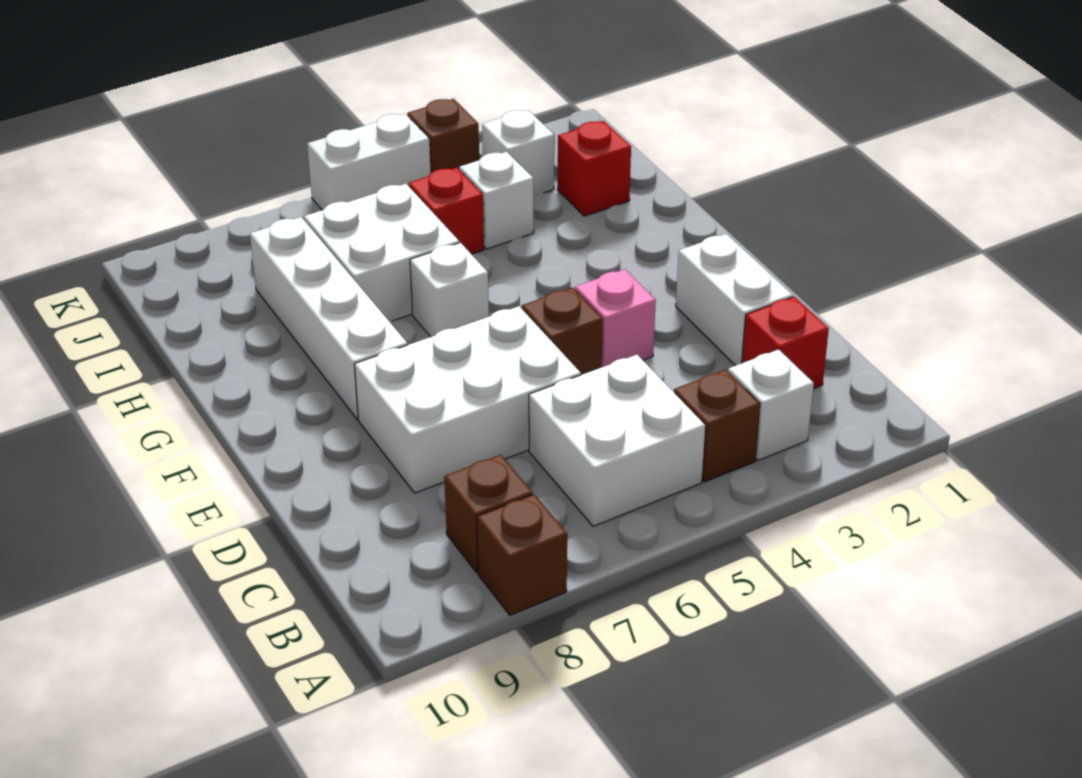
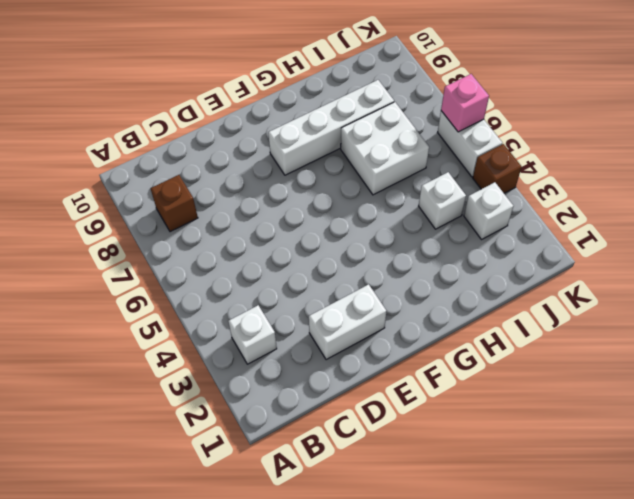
pink brick K6 level 2 -> pink brick E4 level 1
none -> brown brick A8 level 1
none -> brown brick B4 level 1
none -> white brick B5:C6 level 1

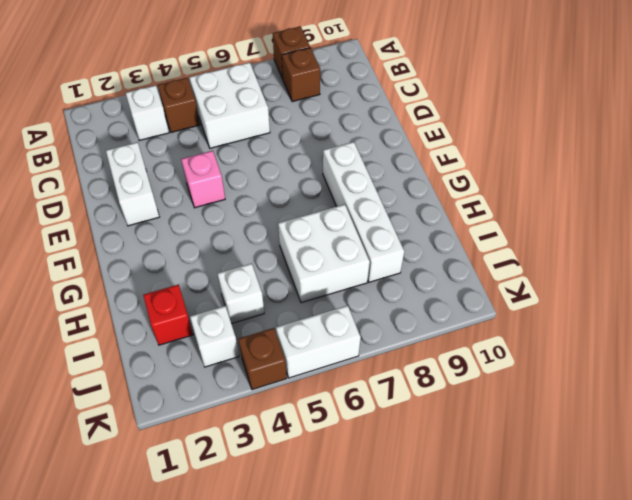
none -> red brick C2 level 1
none -> white brick D6:E8 level 1
none -> brown brick E5 level 1

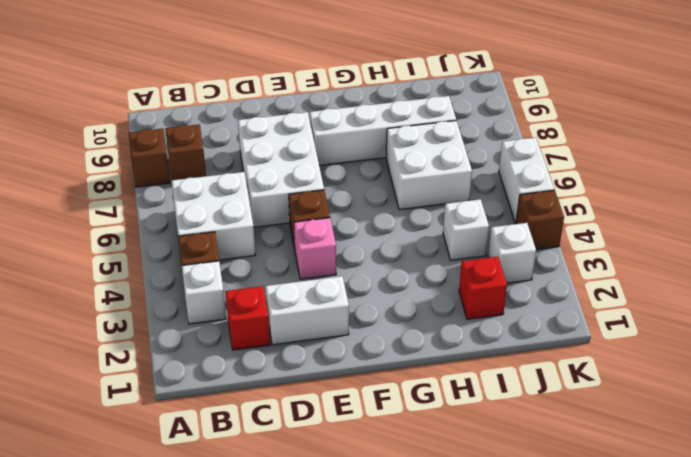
none -> white brick G6 level 1
none -> red brick I5 level 1

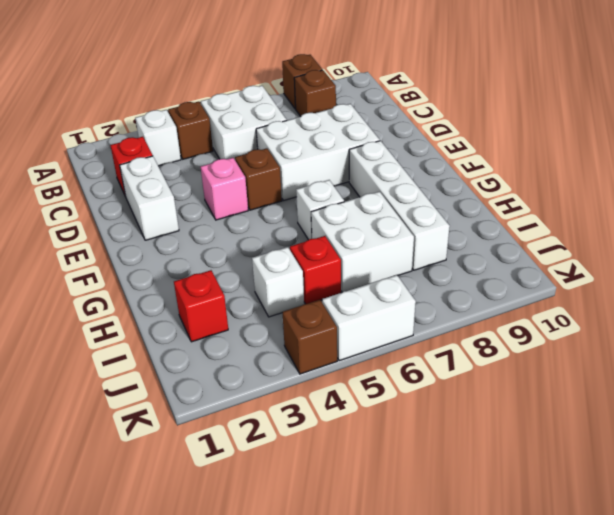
none -> white brick J3 level 1

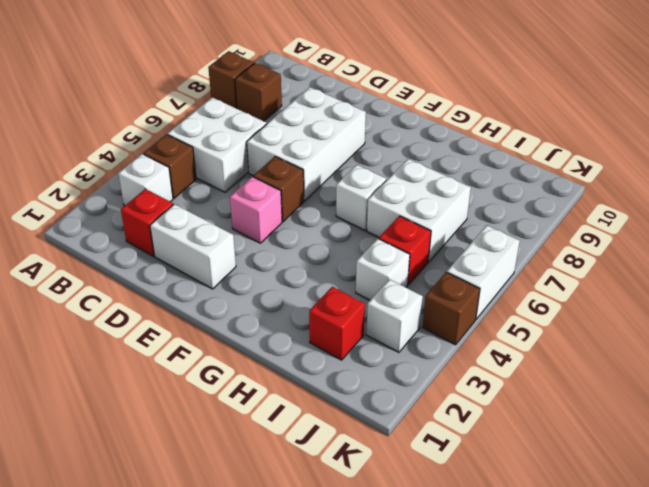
none -> white brick F8:I8 level 1

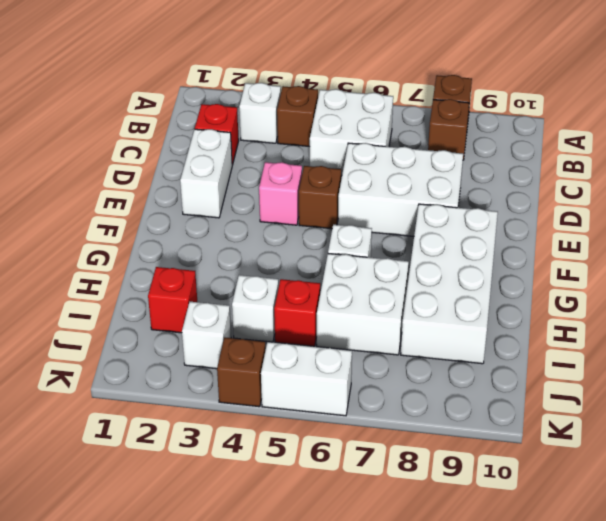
white brick F8:I9 level 1 -> white brick F8:I8 level 1

